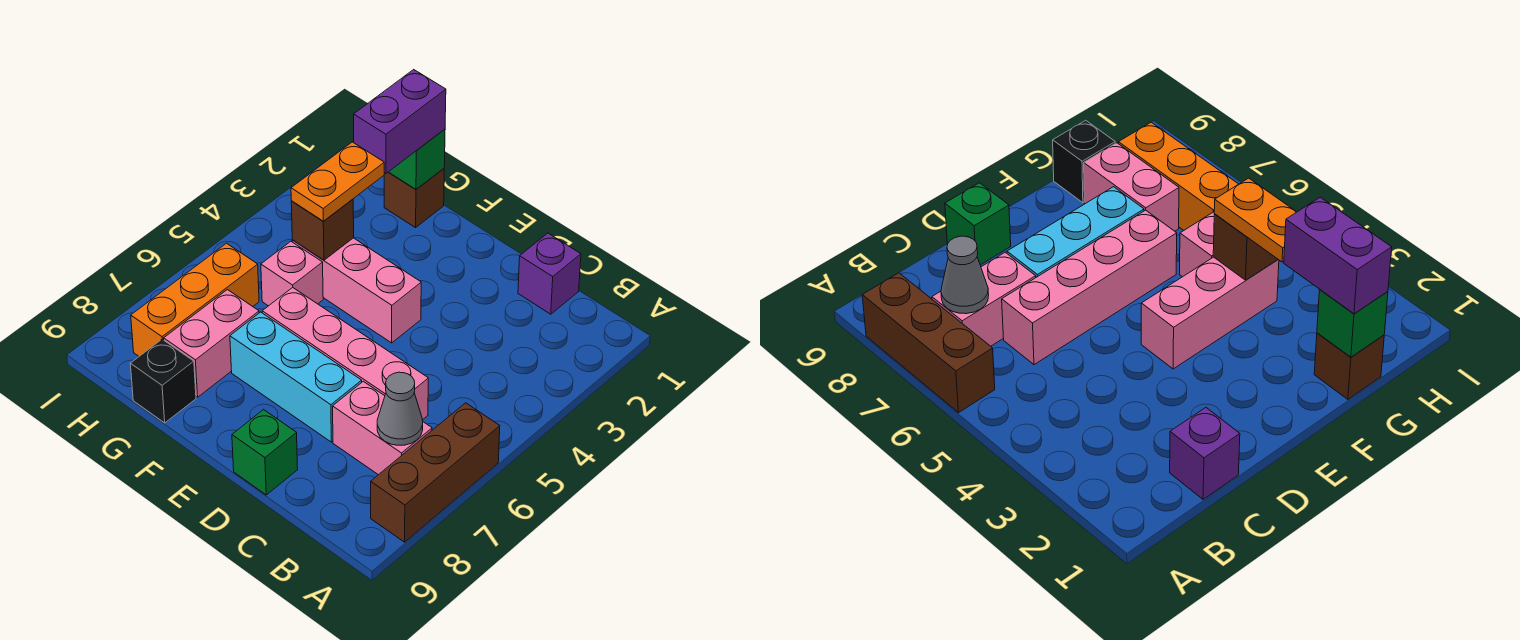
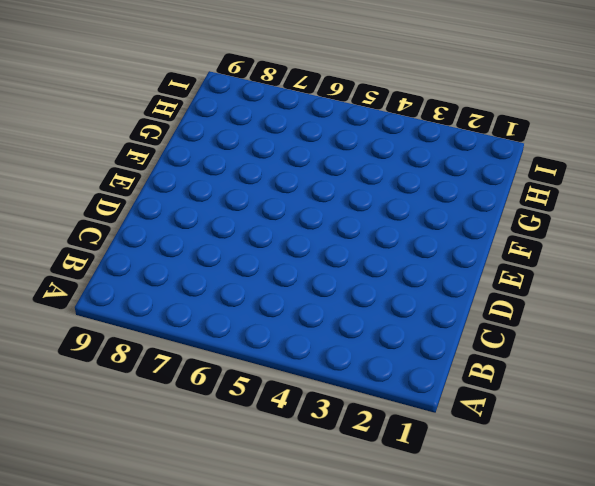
none -> brown brick A6:A8 level 1
none -> pink brick B7:C7 level 1
none -> purple brick C1 level 1

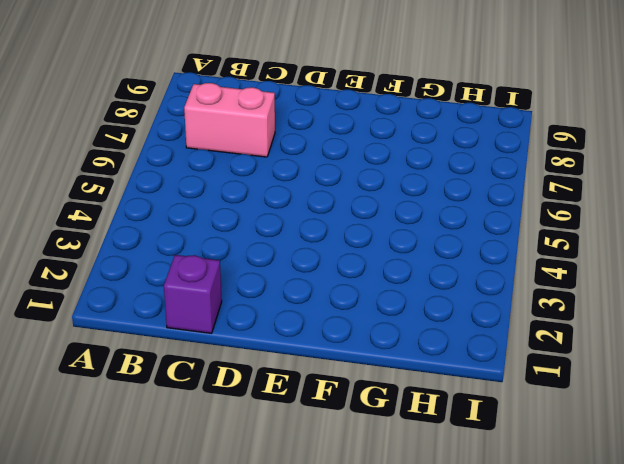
none -> brown brick A6:A8 level 1
none -> pink brick C6:F6 level 1
none -> cyan brick D7:F7 level 1

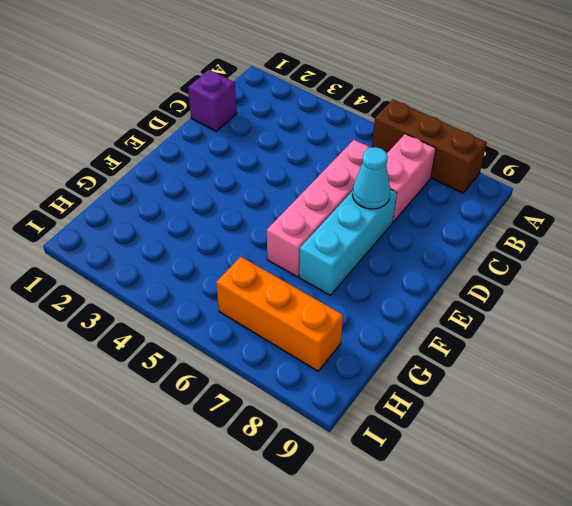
cyan cone D7 level 2 -> none
none -> green brick D9 level 1
none -> pink brick E4:G4 level 1
none -> brown brick G1 level 1

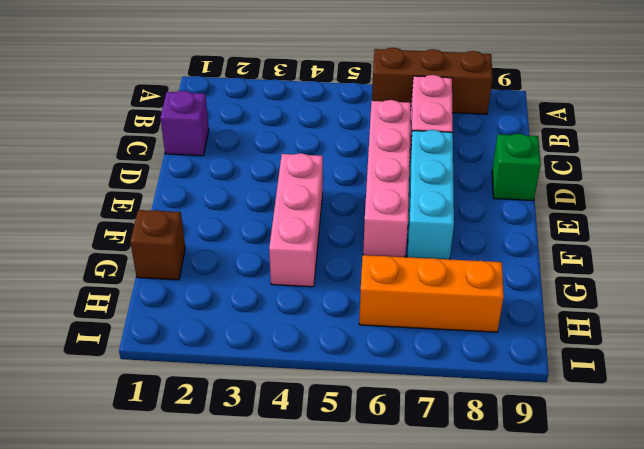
none -> pink brick G5 level 1
none -> pink brick G7:G8 level 1
none -> black brick G9 level 1

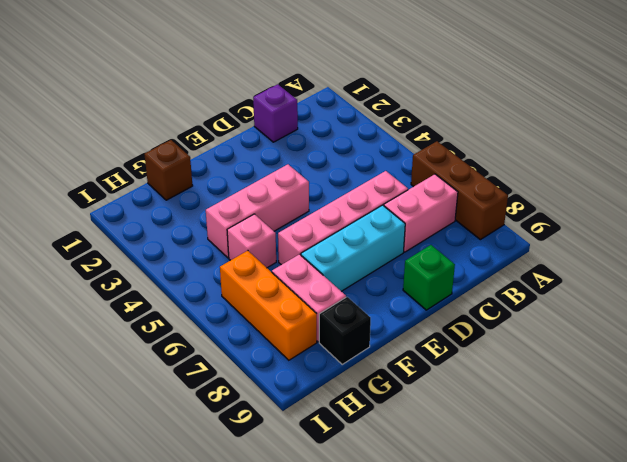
none -> grey cone B7 level 2
none -> green brick G1 level 2
none -> brown brick G4 level 2

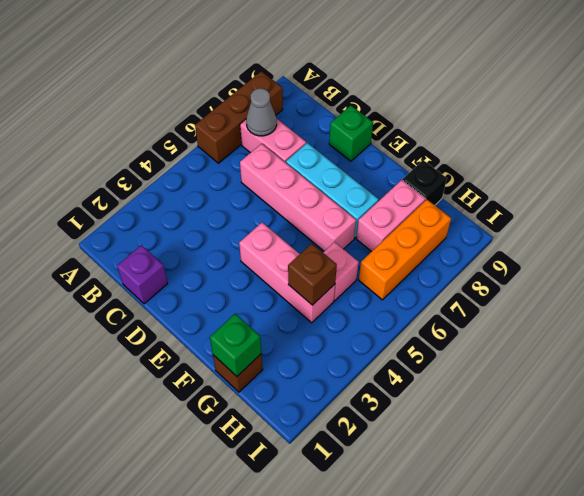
none -> purple brick G1:G2 level 3
none -> orange plate G3:G4 level 3

